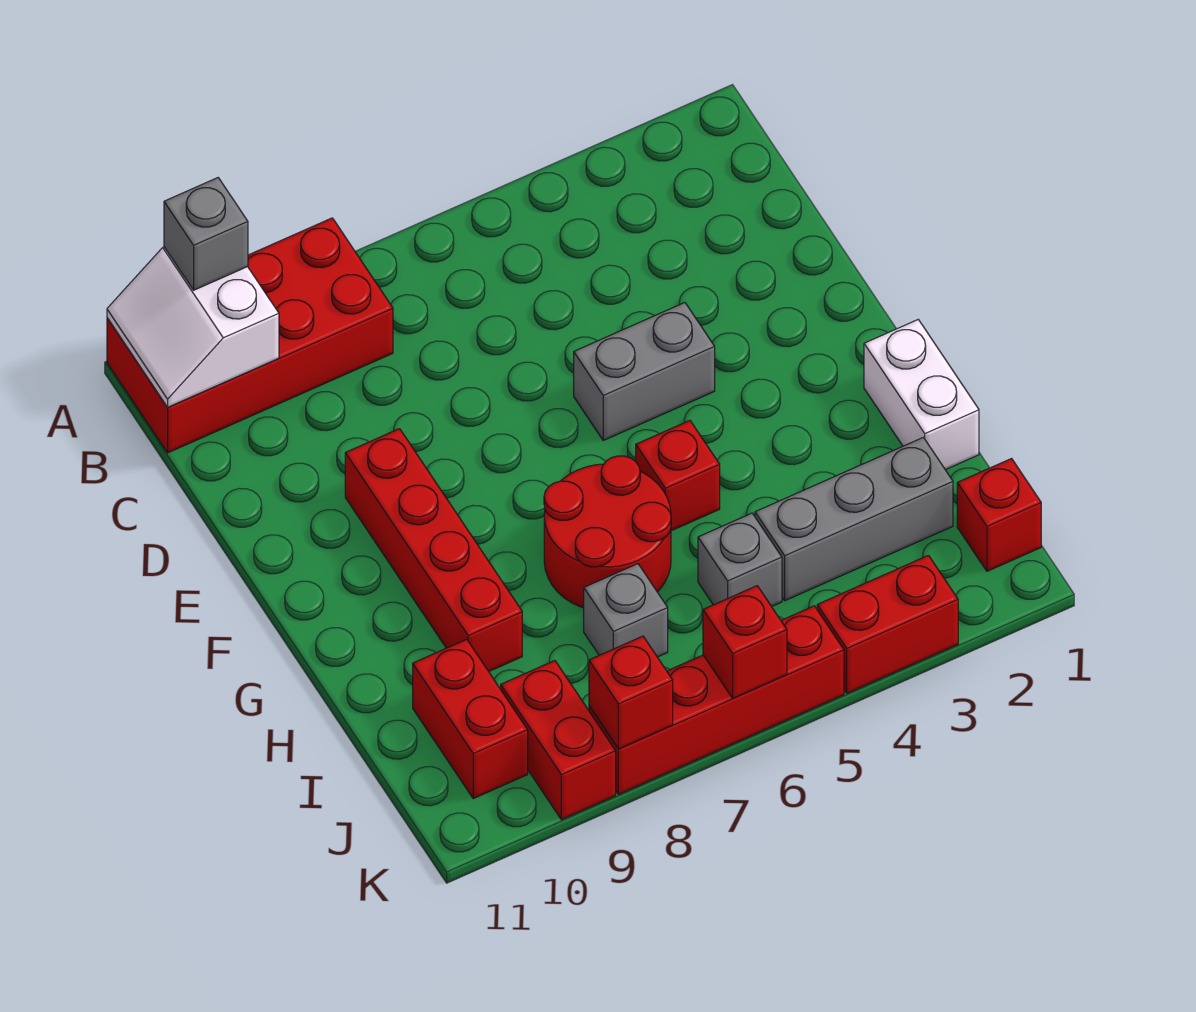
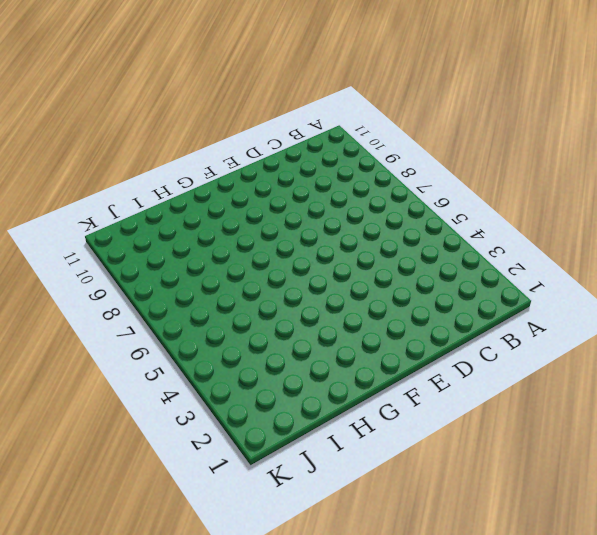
none -> red brick A8:B11 level 1
none -> grey brick E4:E5 level 1
none -> red brick E9:H9 level 1

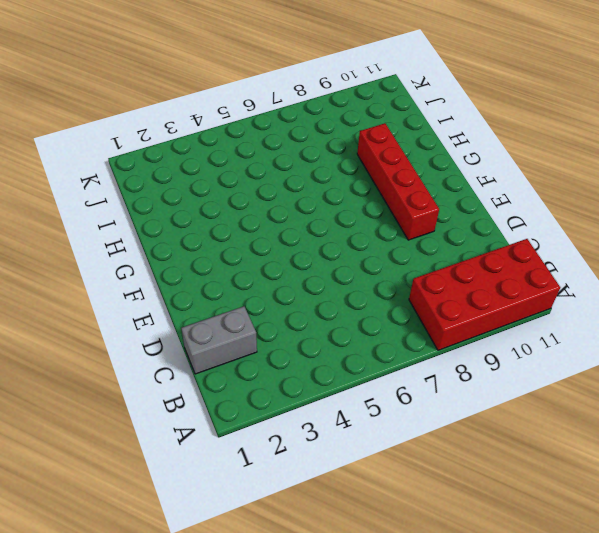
grey brick C1:C2 level 1 -> grey brick E4:E5 level 1
none -> white brick G1:H1 level 1
none -> red brick G5 level 1
none -> red round brick G6:H7 level 1

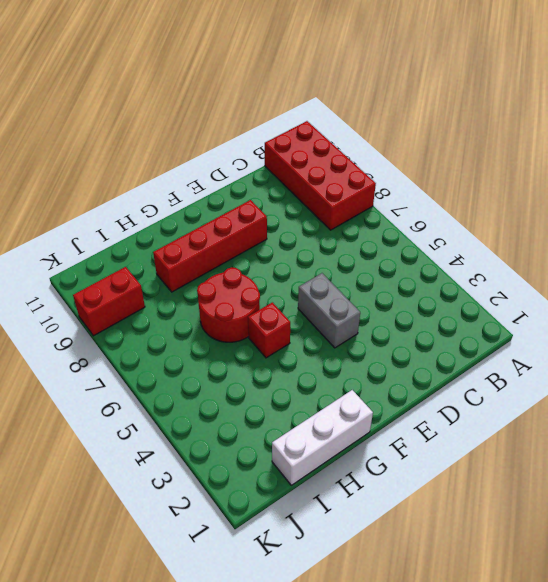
white brick G1:I1 level 1 -> white brick G1:H1 level 1
none -> grey brick I2:I4 level 1
none -> grey brick I5 level 1
none -> grey brick I7 level 1

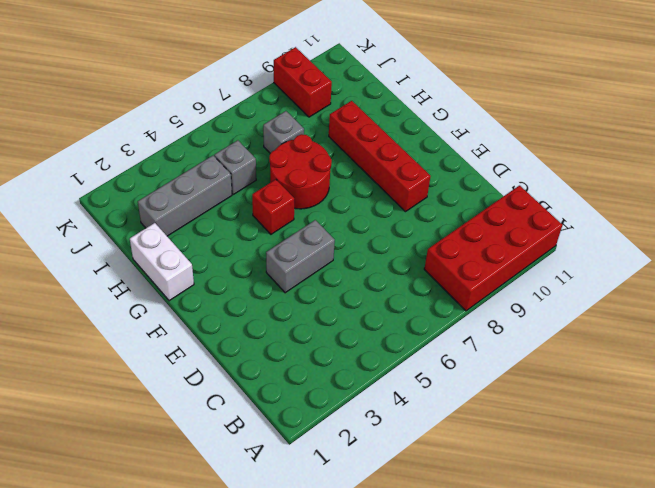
none -> red brick I10:J10 level 1
none -> red brick J1 level 1
none -> red brick K3:K4 level 1

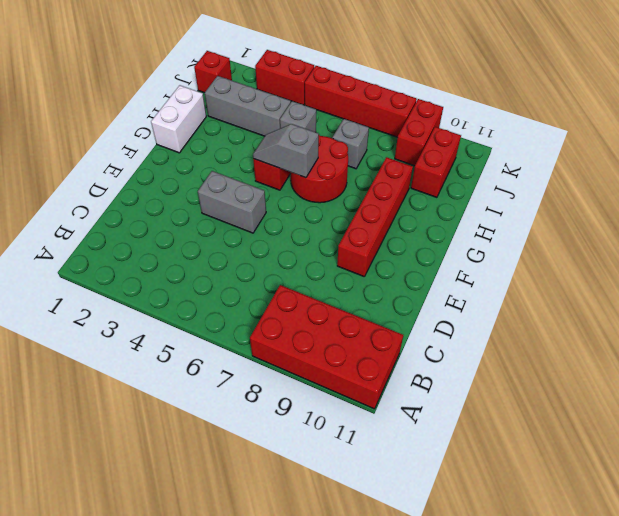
grey slope G5:G6 level 2 top 6 -> none
none -> white slope A10:B11 level 2 top 10
none -> red brick K6 level 2
none -> red brick K8 level 2

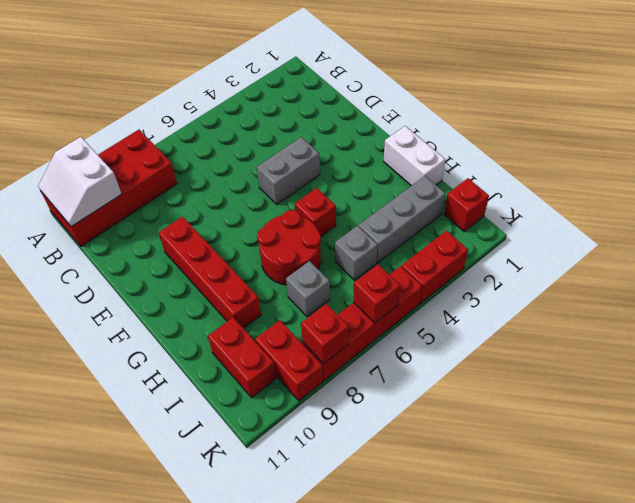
none -> grey brick A10 level 3

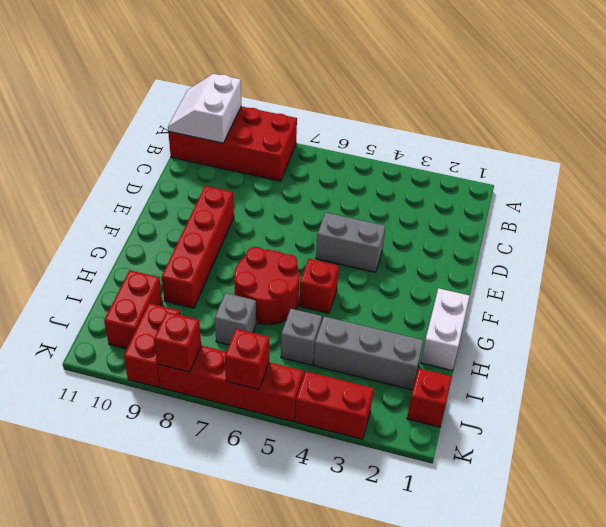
none -> grey brick A10 level 3

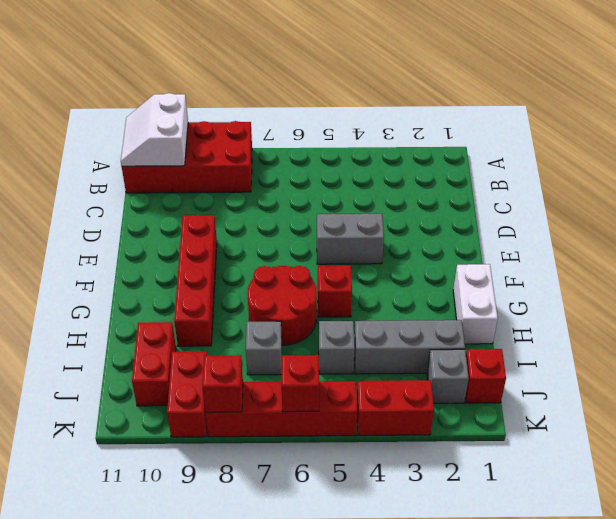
grey brick J2 level 1 -> grey brick A10 level 3

